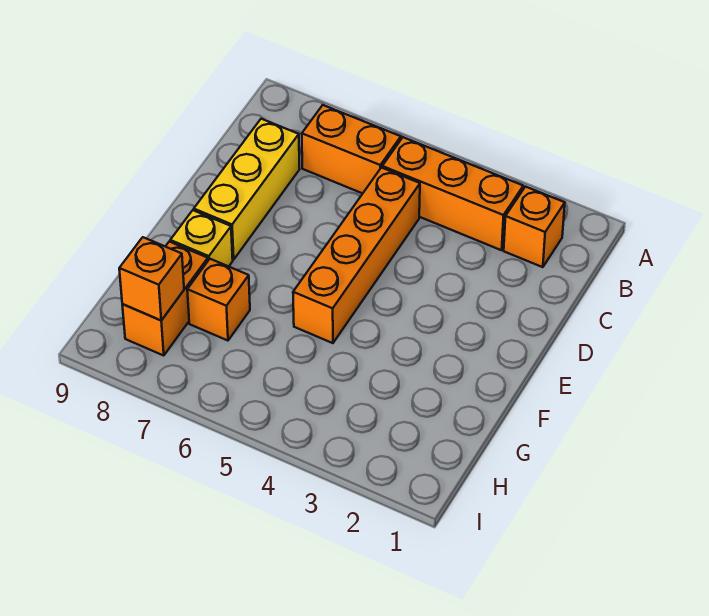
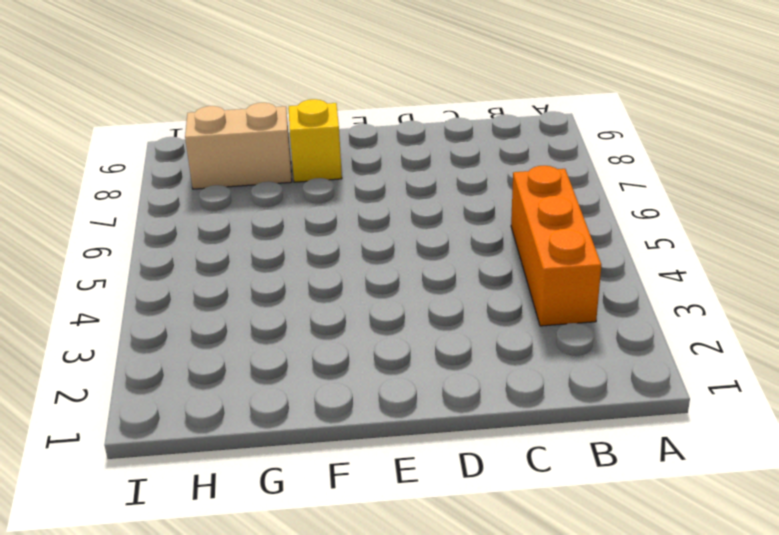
tan brick G8:H8 level 1 -> orange brick G8:H8 level 1
none -> orange brick B2 level 1
none -> orange brick B6:B7 level 1

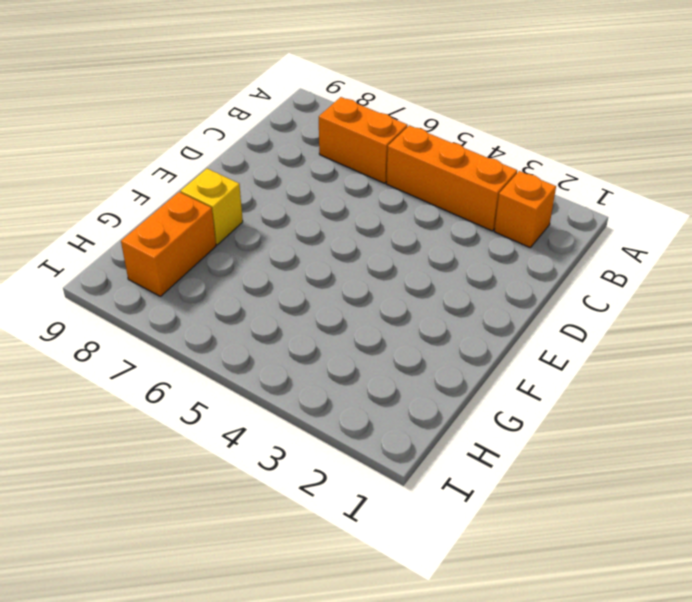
none -> orange brick C5:F5 level 1
none -> yellow brick C8:E8 level 1

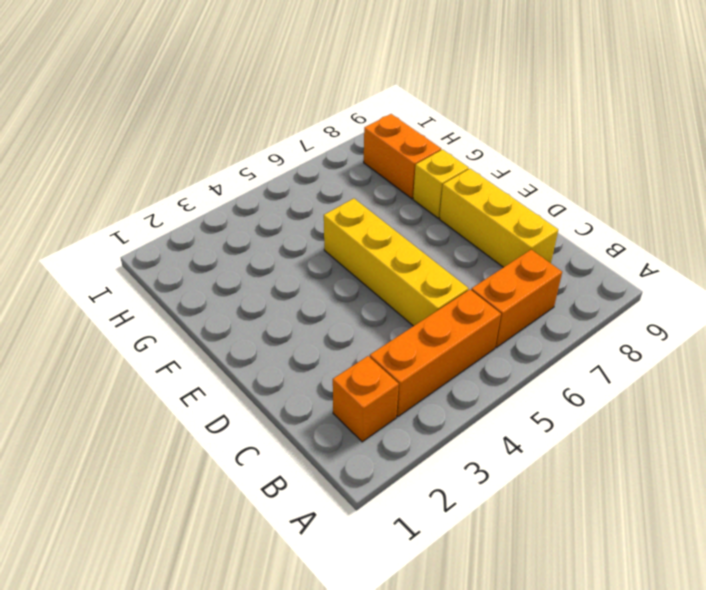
yellow brick C5:F5 level 1 -> orange brick C5:F5 level 1
none -> orange brick G7 level 1
none -> orange brick H8 level 2

